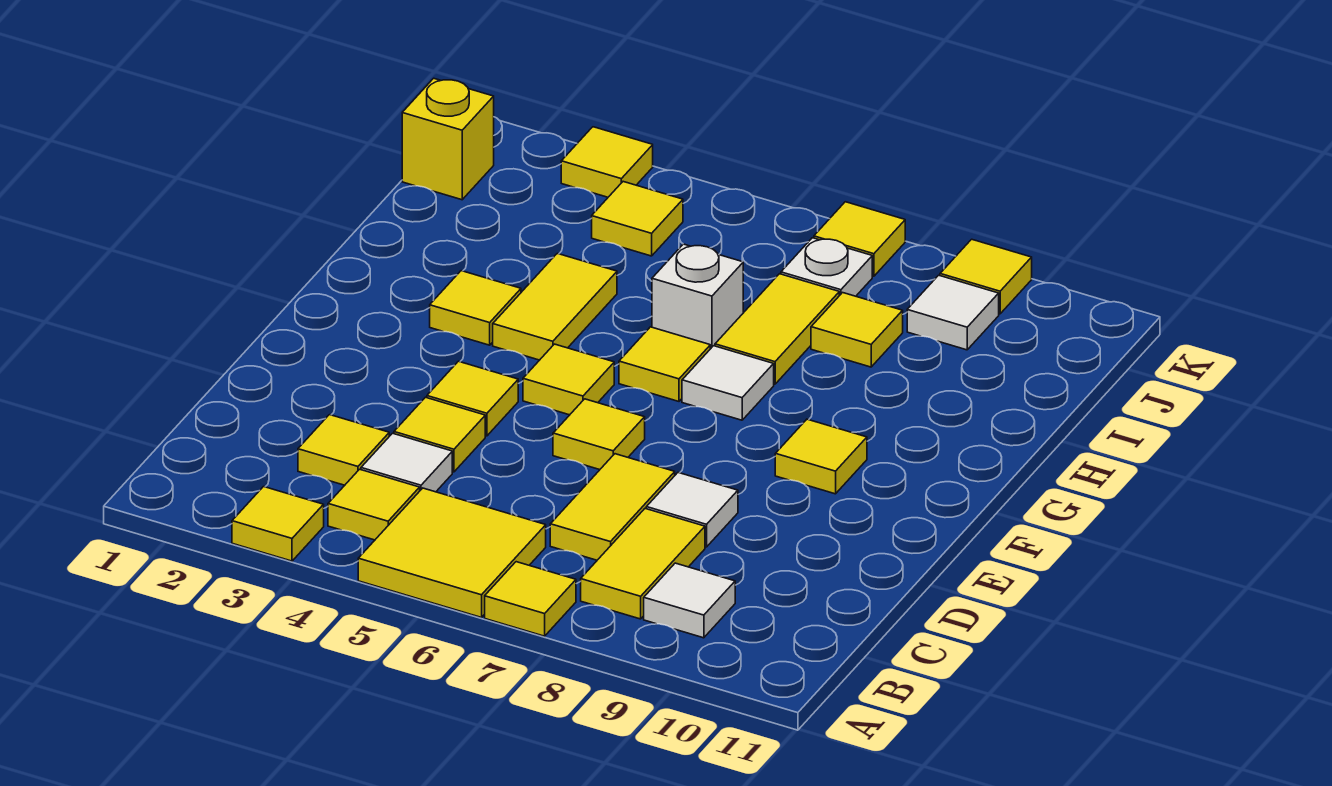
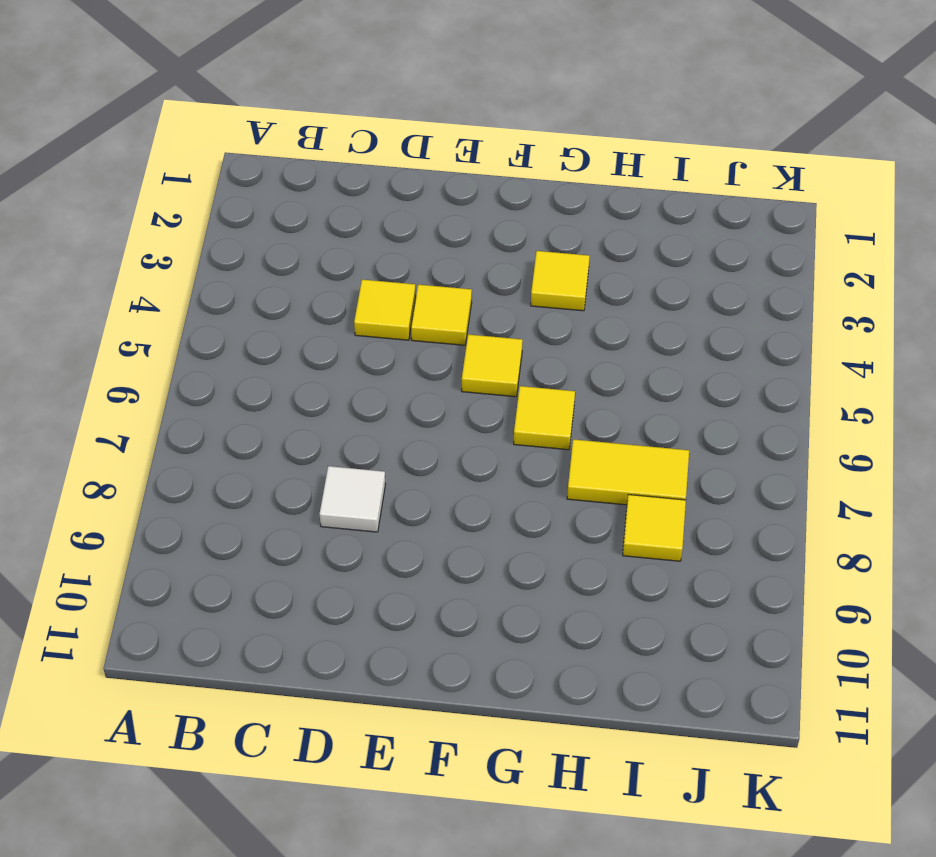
none -> yellow tile A3 level 1
none -> yellow tile A5:B6 level 1
none -> yellow tile A7 level 1

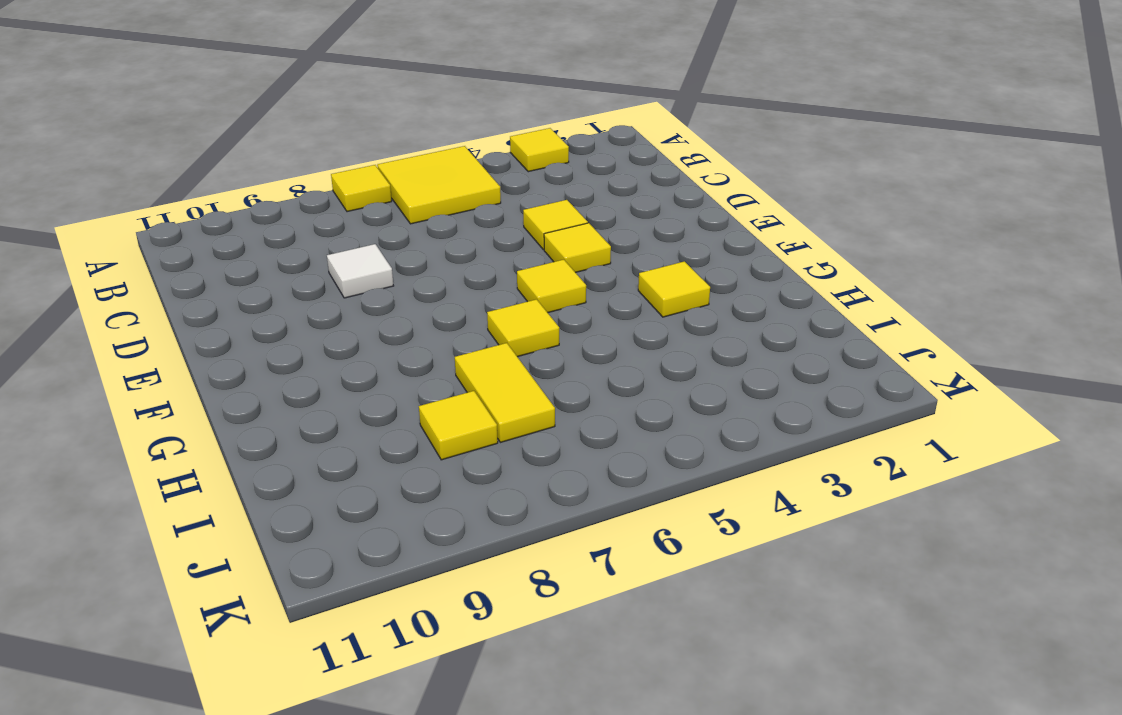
none -> yellow tile B4 level 1
none -> yellow tile B8:C8 level 1
none -> white tile B9 level 1

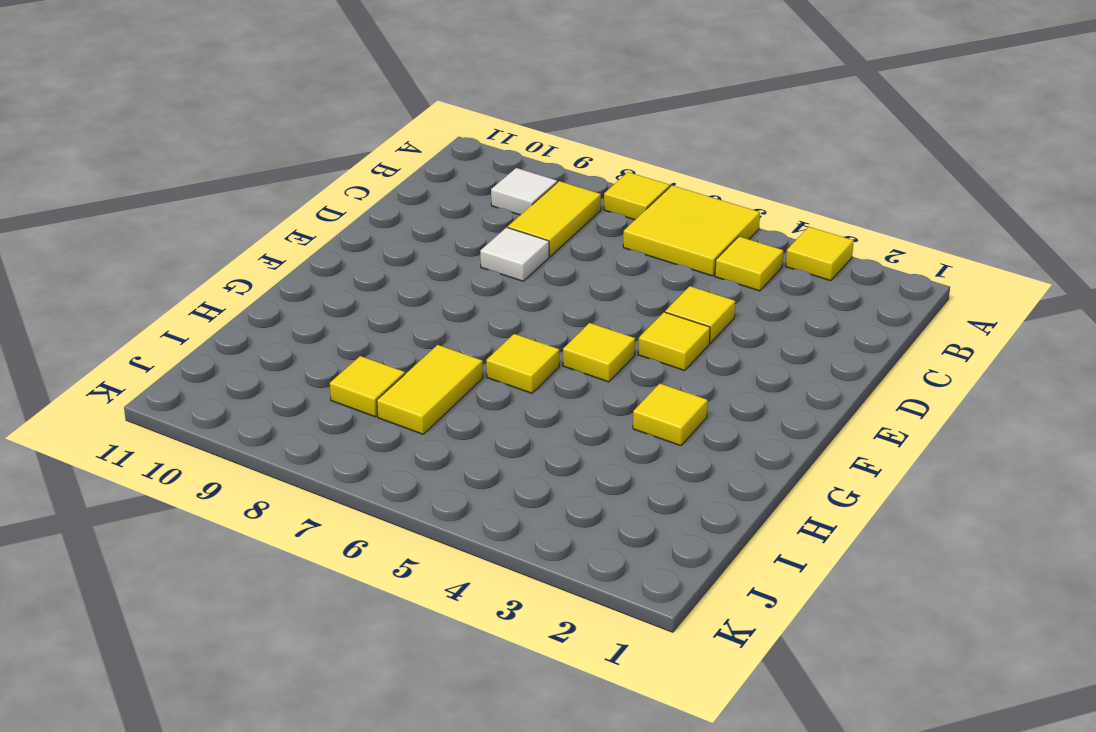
none -> yellow tile C3 level 1
none -> white tile C4 level 1
none -> yellow tile C7:D7 level 1

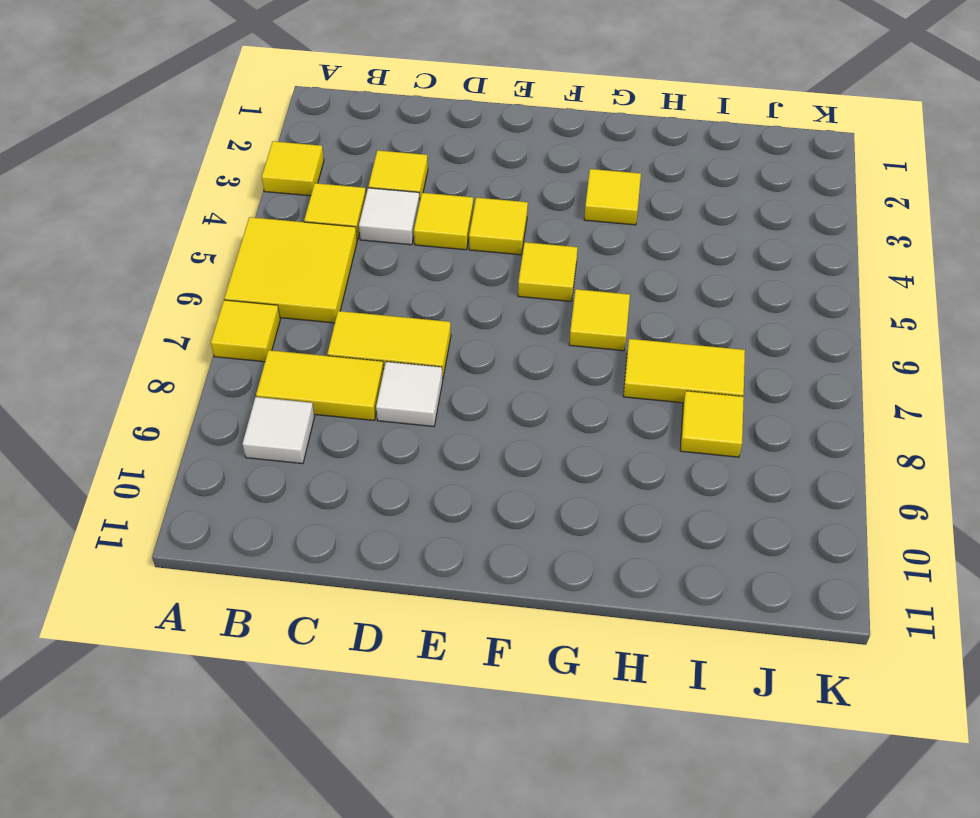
none -> yellow tile E6 level 1
none -> yellow tile F9 level 1
none -> yellow tile G4:H4 level 1

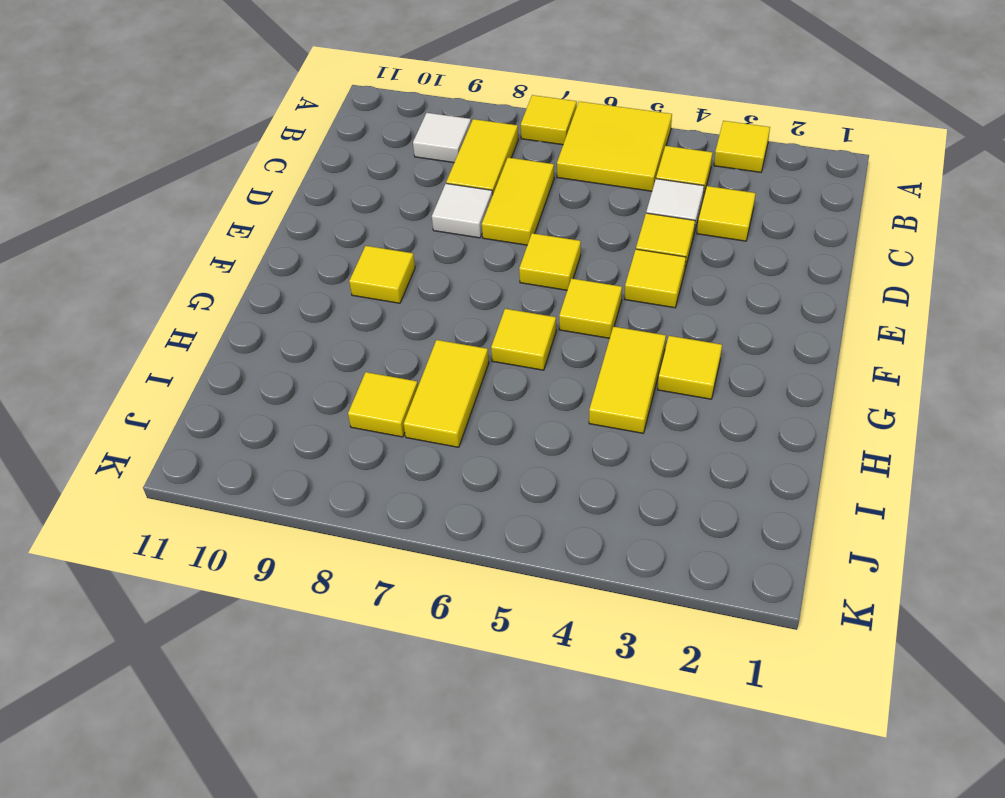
none -> white tile G7 level 1
none -> white brick H6 level 1
none -> yellow brick J1 level 1

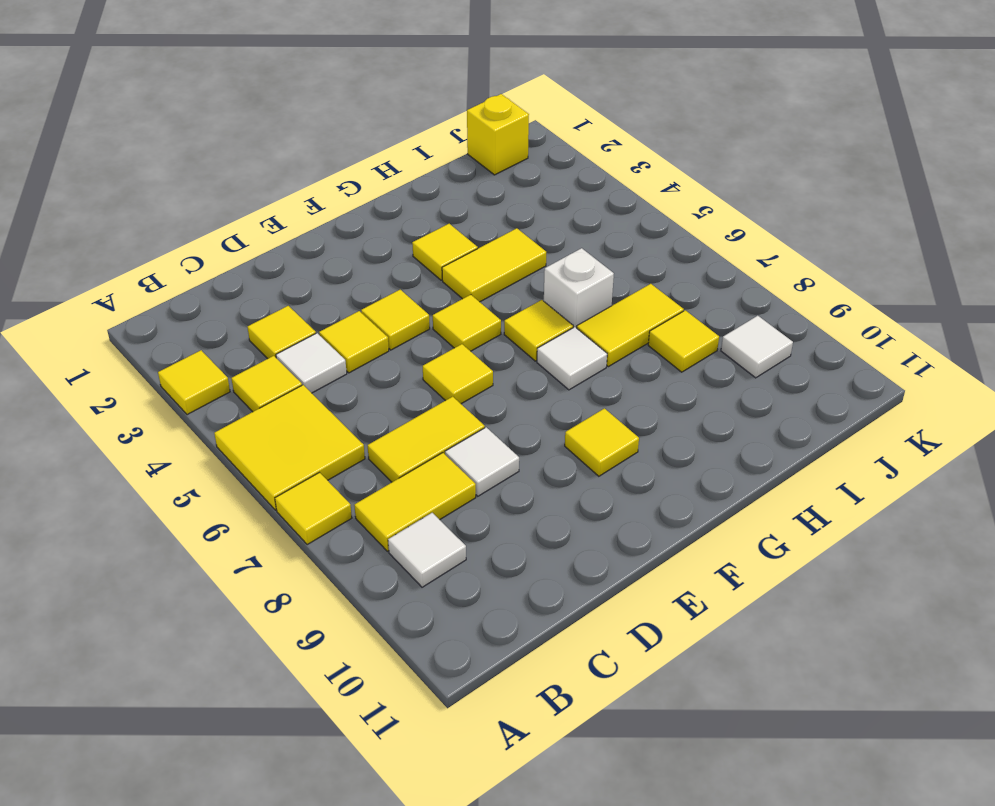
none -> yellow tile J4 level 1
none -> white plate J7 level 1
none -> yellow tile K3 level 1

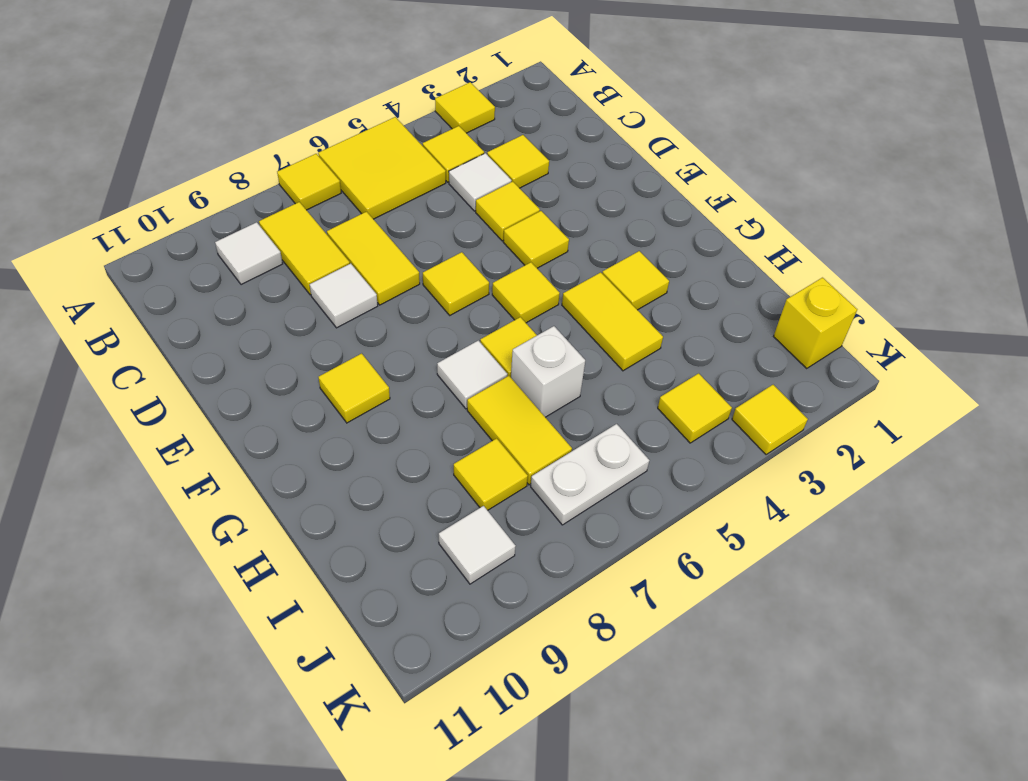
white plate J6:J7 level 1 -> white plate J7 level 1
none -> yellow tile K7 level 1
none -> yellow tile K9 level 1

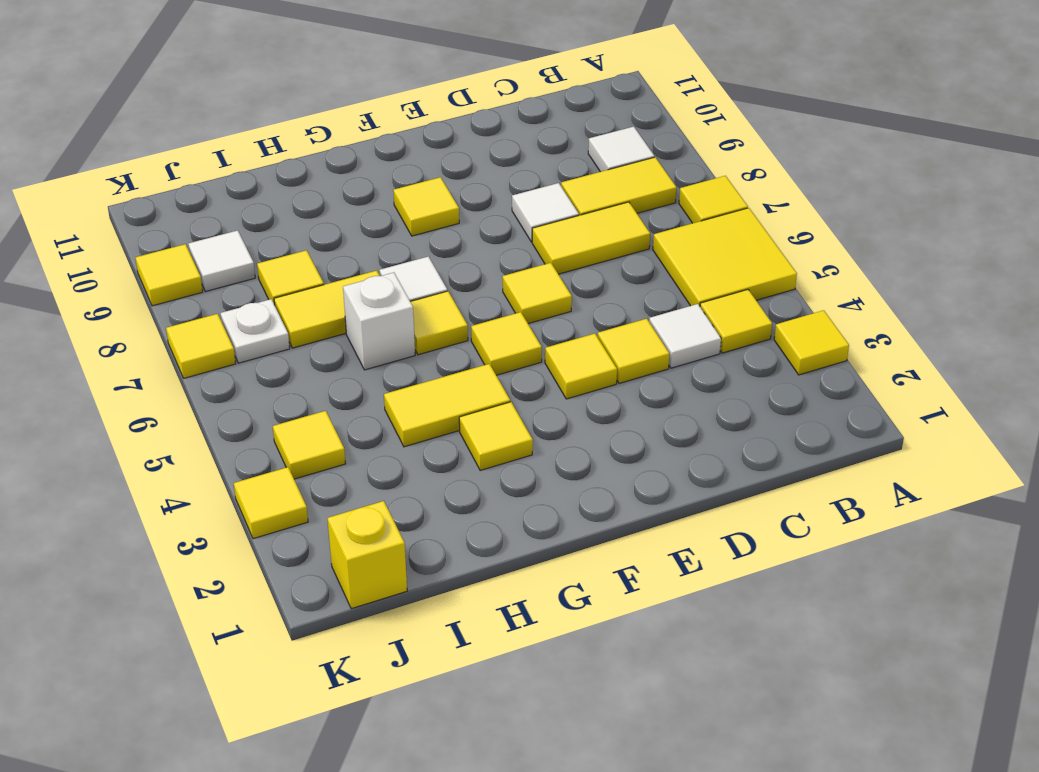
none -> yellow tile C3 level 1

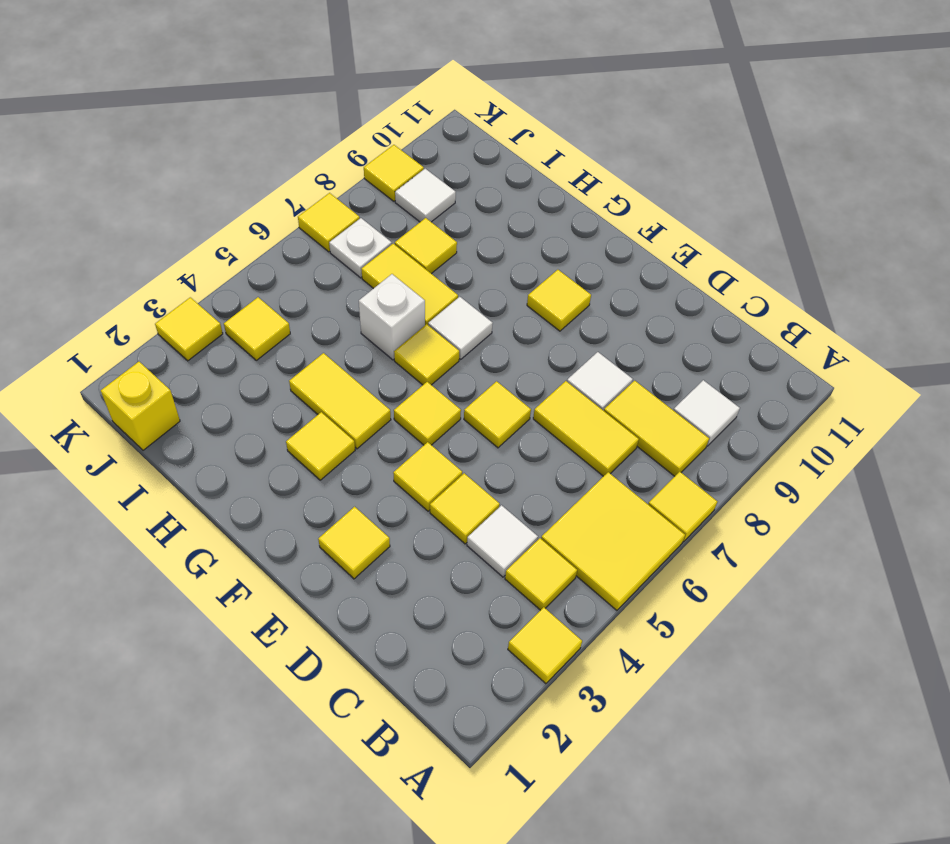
yellow tile E2 level 1 -> yellow tile C3 level 1

